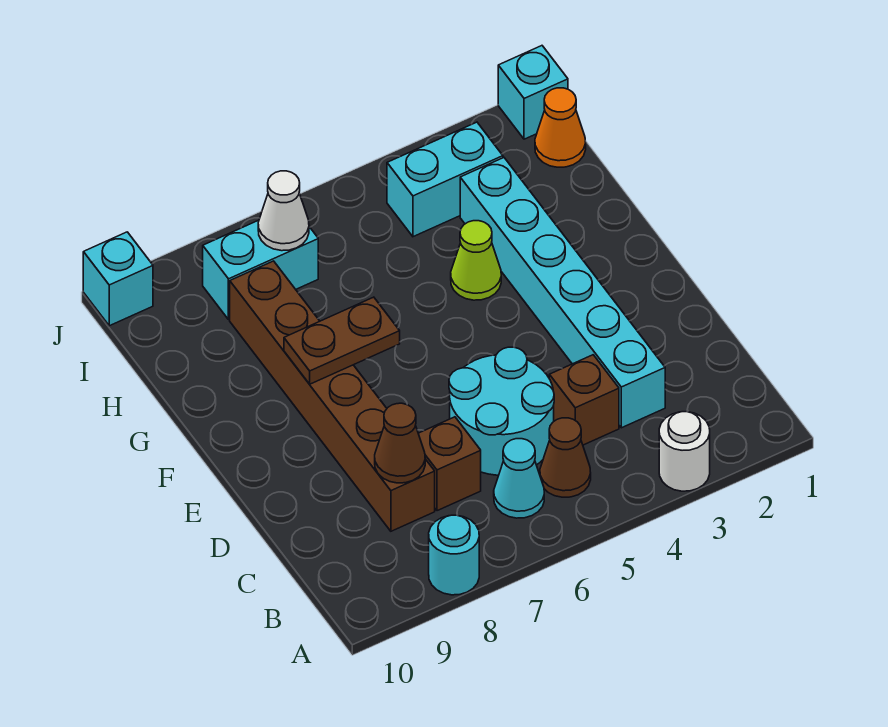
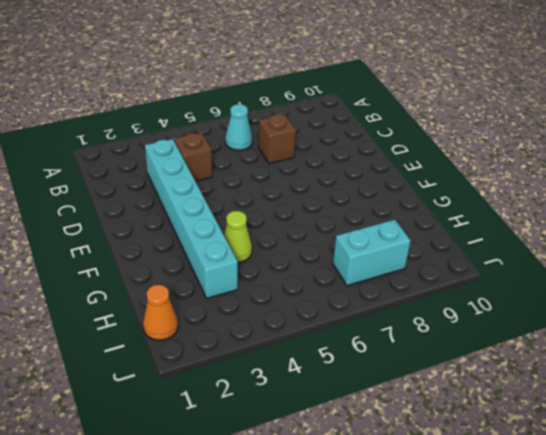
none -> white round brick A3 level 1
none -> cyan round brick A8 level 1
none -> brown cone B5 level 1

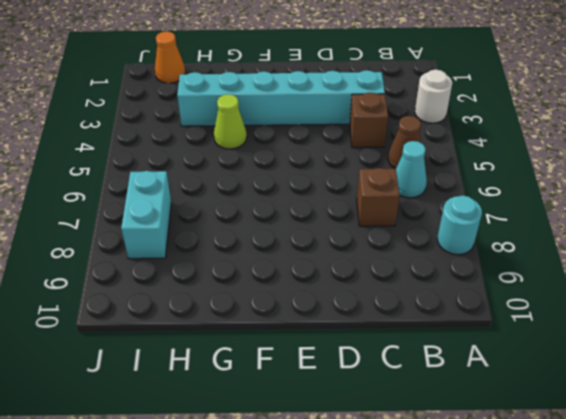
none -> cyan round brick C5:D6 level 1
none -> brown brick C8:H8 level 1
none -> cyan brick I3:I4 level 1

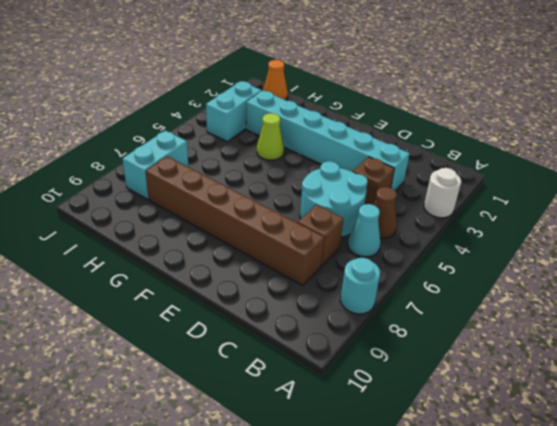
none -> cyan brick J1 level 1
none -> cyan brick J10 level 1
none -> brown cone C8 level 2

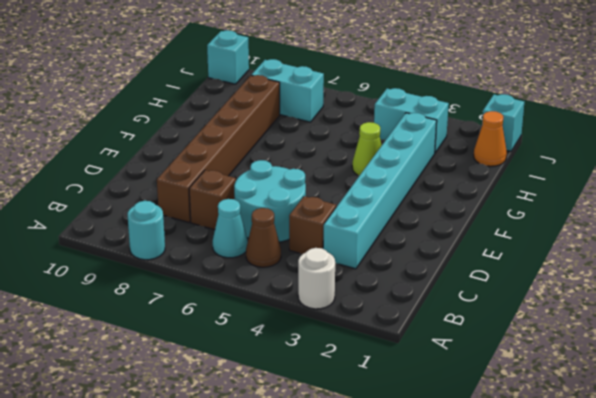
none -> brown cone C8 level 2
none -> brown plate F7:F8 level 2
none -> white cone I7 level 2

